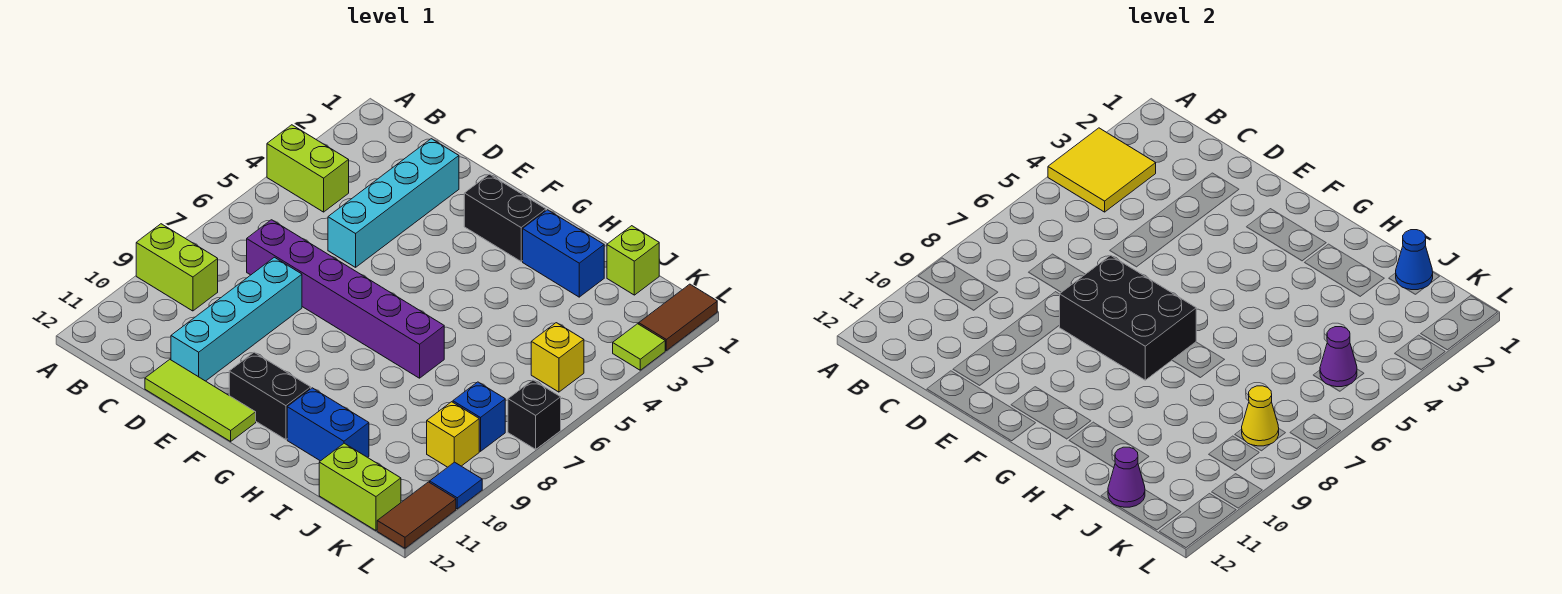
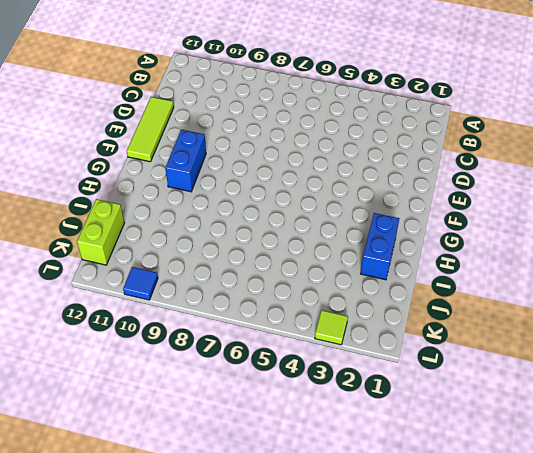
blue brick F10:G10 level 1 -> blue brick H11:I11 level 1
none -> lime brick A4:B4 level 1
none -> lime brick A9:B9 level 1
none -> purple brick C7:H7 level 1

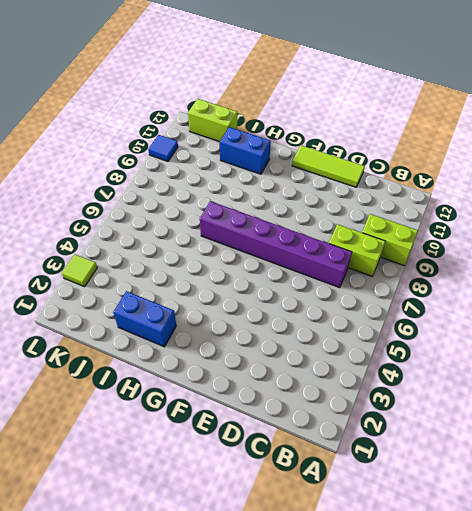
lime brick B8:C8 level 1 -> lime brick A4:B4 level 1
none -> cyan brick D2:D5 level 1
none -> cyan brick D8:D11 level 1
none -> black brick F2:G2 level 1

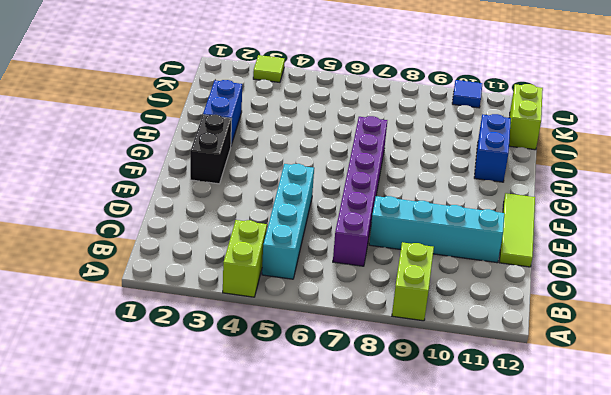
cyan brick B5:E5 level 1 -> cyan brick D2:D5 level 1
none -> black brick F11:G11 level 1
none -> lime brick J1 level 1
none -> yellow brick K5 level 1

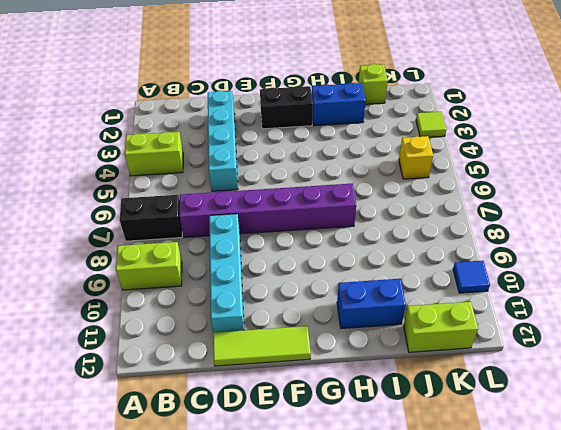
black brick A7:B7 level 1 -> black brick F11:G11 level 1
none -> blue brick K8 level 1
none -> yellow brick K9 level 1
none -> brown tile L1:L2 level 1

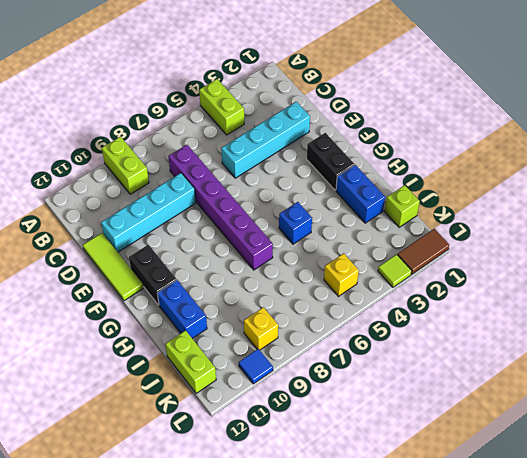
blue brick H5 level 1 -> blue brick K8 level 1
none -> black brick L7 level 1
none -> brown tile L11:L12 level 1
none -> yellow tile A3:B4 level 2

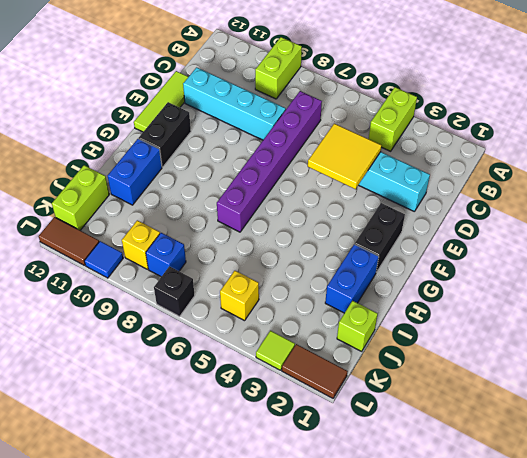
yellow tile D4:E5 level 2 -> yellow tile A3:B4 level 2
none -> black brick E7:G8 level 2
none -> blue cone J1 level 2
none -> purple cone J12 level 2

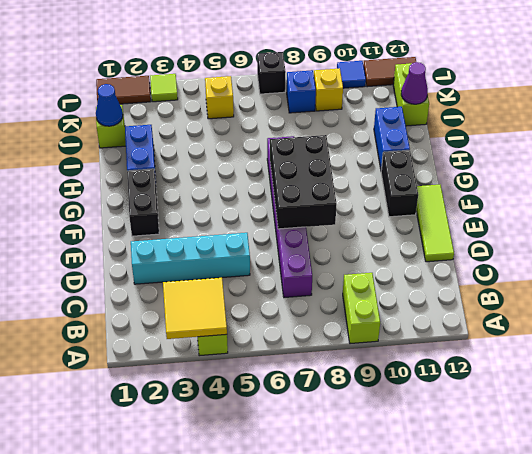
none -> cyan brick D8:D11 level 1
none -> purple cone K5 level 2
none -> yellow cone K8 level 2

